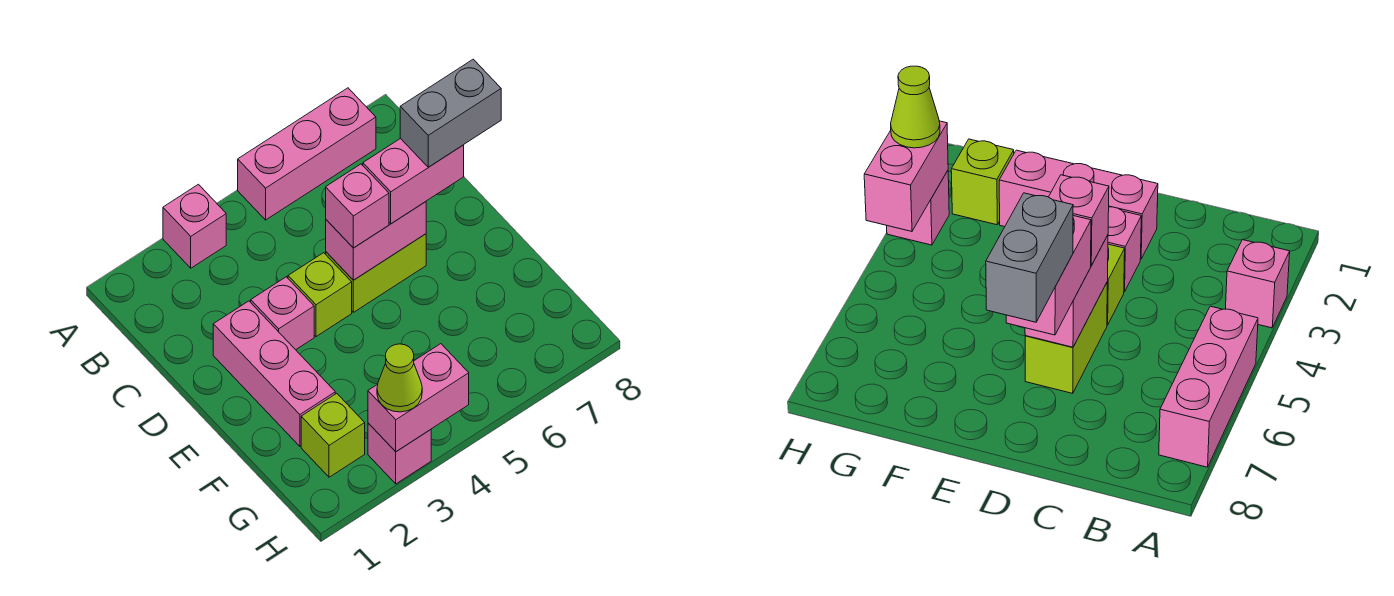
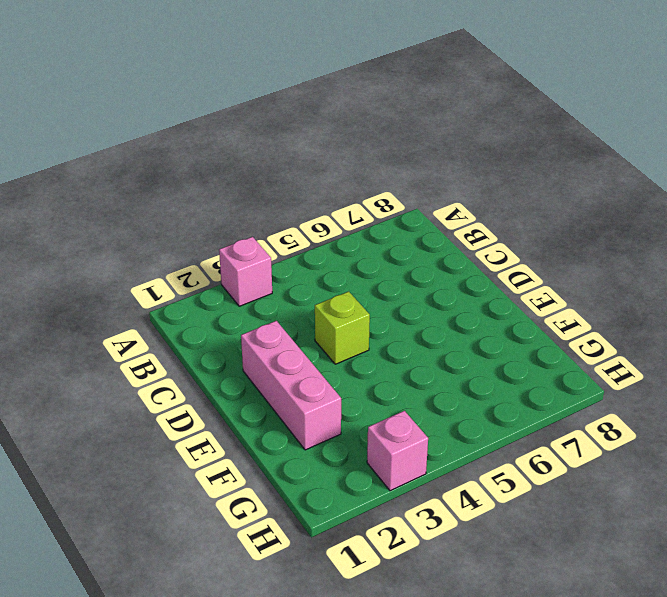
none -> pink brick A5:A7 level 1
none -> pink brick D3 level 1
none -> lime brick D5:D6 level 1

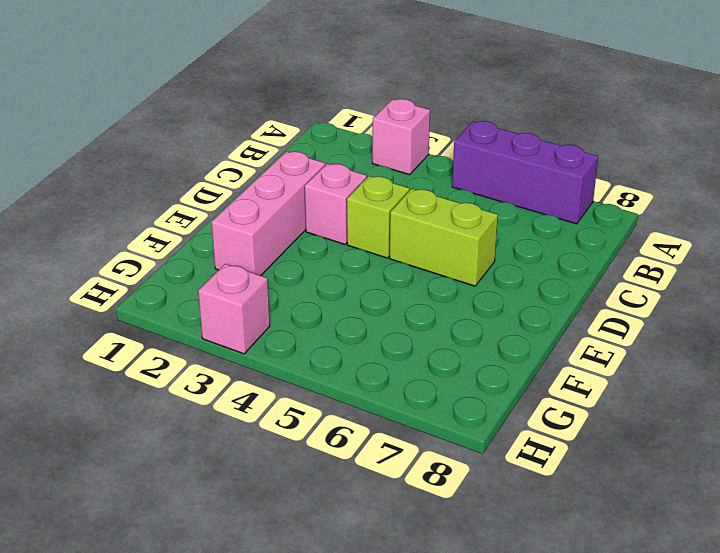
purple brick A5:A7 level 1 -> pink brick A5:A7 level 1
none -> lime brick G2 level 1
none -> pink brick D5:D6 level 2
none -> pink brick H3:H4 level 2

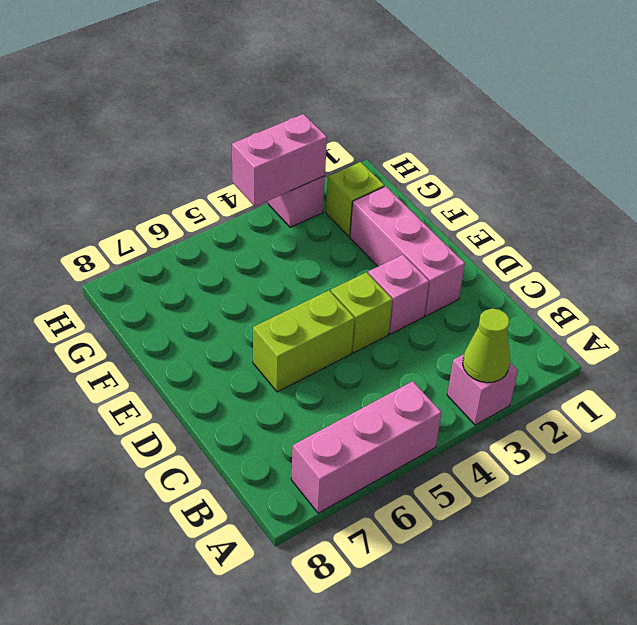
lime cone A3 level 2 -> lime cone H3 level 3
none -> pink brick D5:D6 level 2
none -> pink brick D5 level 3
none -> pink brick D6:D7 level 3

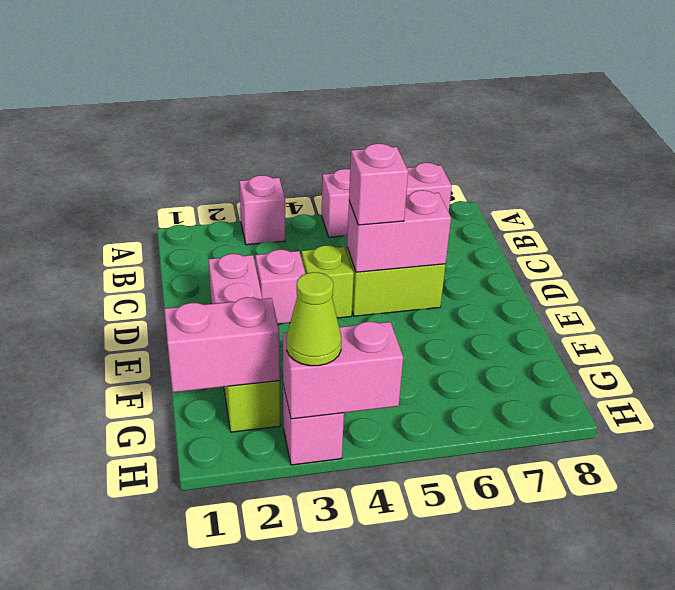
pink brick G1:G2 level 2 -> pink brick D6:D7 level 3
none -> grey brick D7:D8 level 4

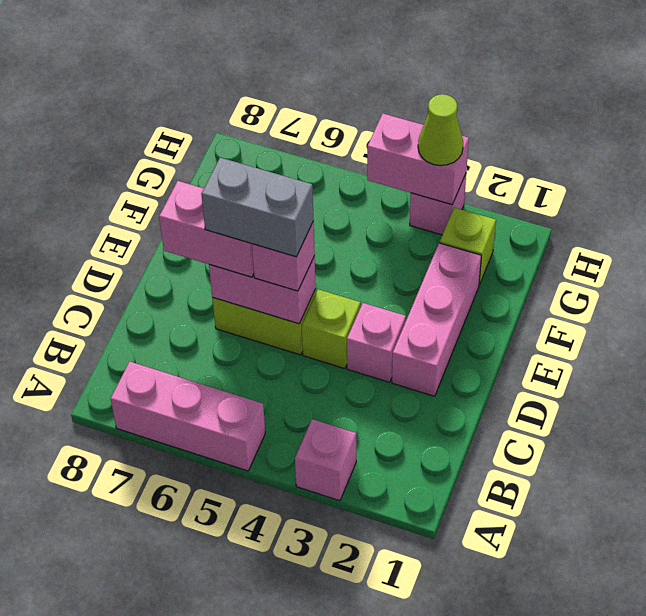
grey brick D5:D6 level 4 -> grey brick D7:D8 level 4

